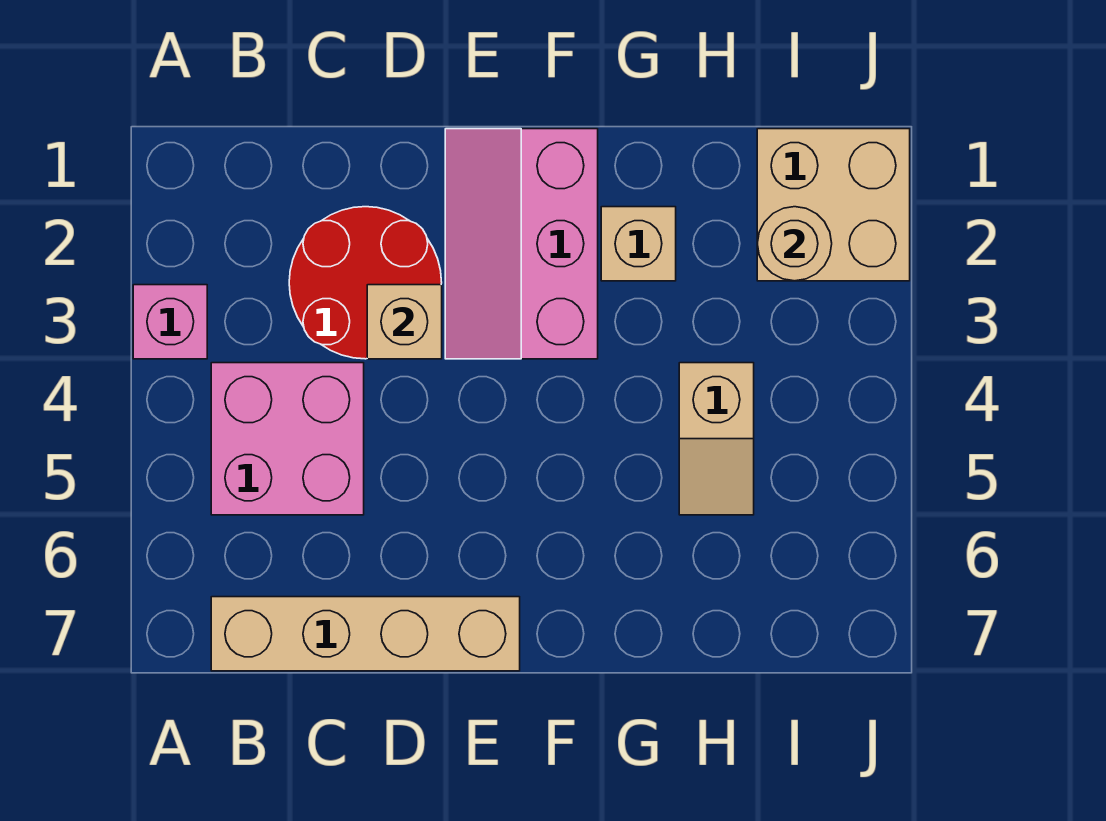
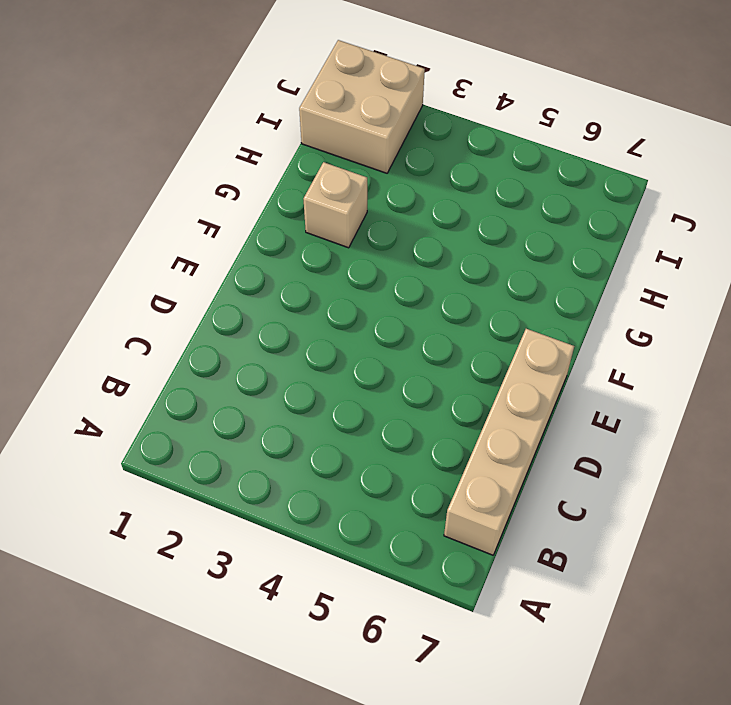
none -> pink brick A3 level 1
none -> pink brick B4:C5 level 1

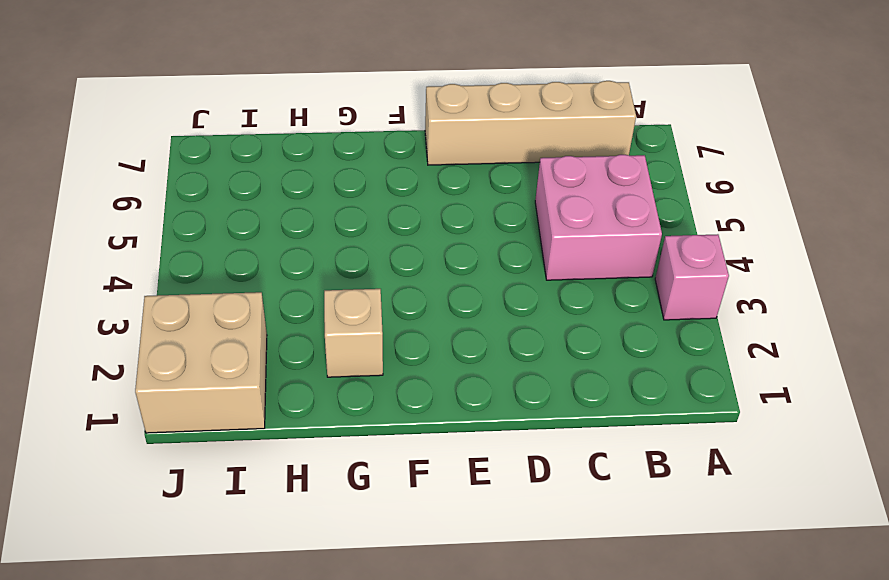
none -> red round brick C2:D3 level 1
none -> pink slope E1:F3 level 1 top F

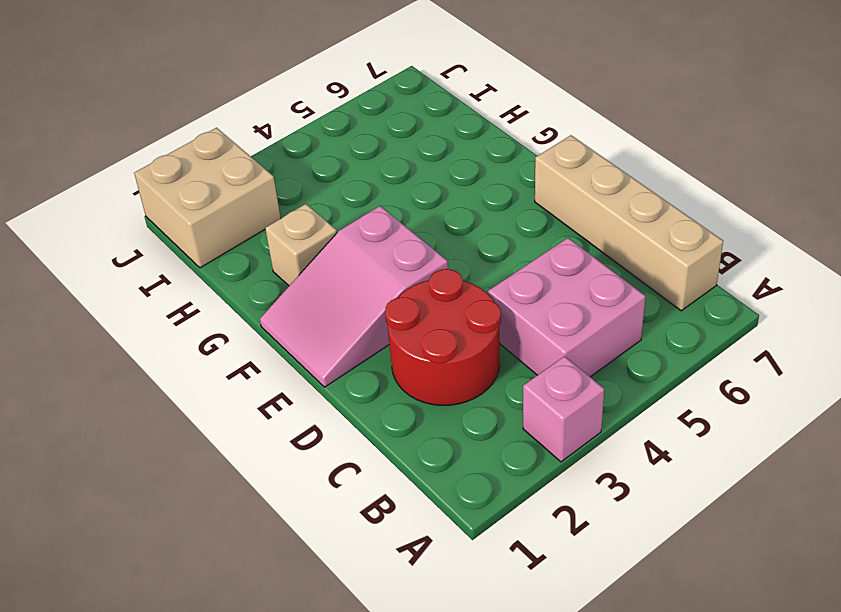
pink slope E1:F3 level 1 top 3 -> pink slope E1:F3 level 1 top F
none -> tan slope H4:H5 level 1 top 4
none -> tan brick D3 level 2

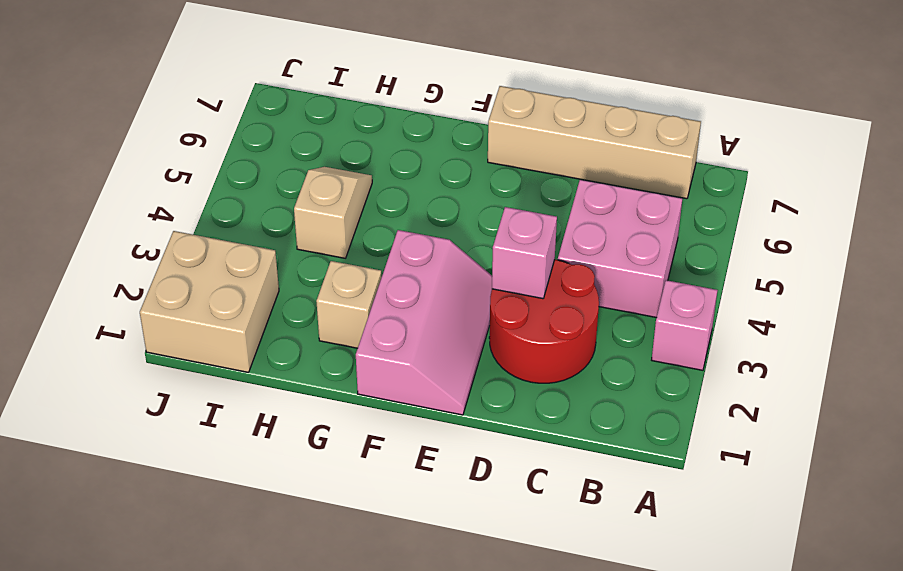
pink brick D3 level 2 -> tan brick D3 level 2
none -> tan round brick I2 level 2

